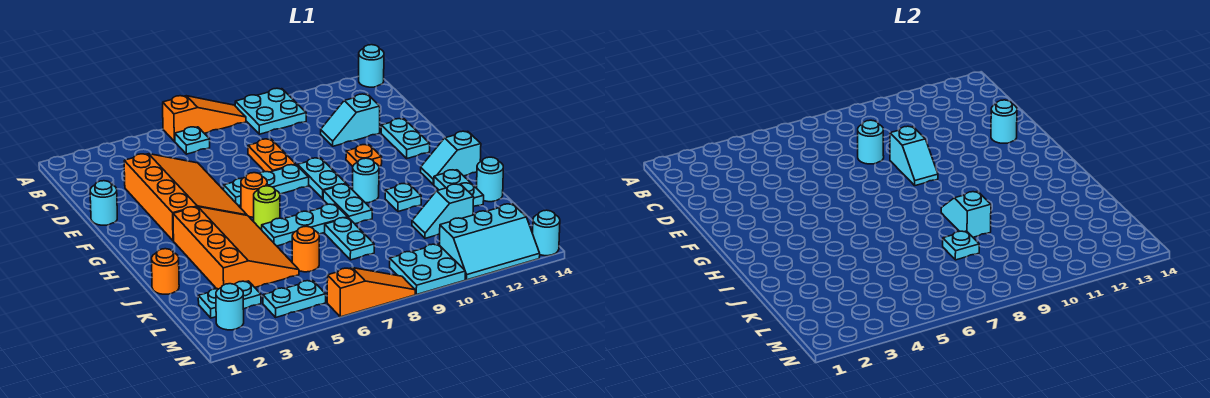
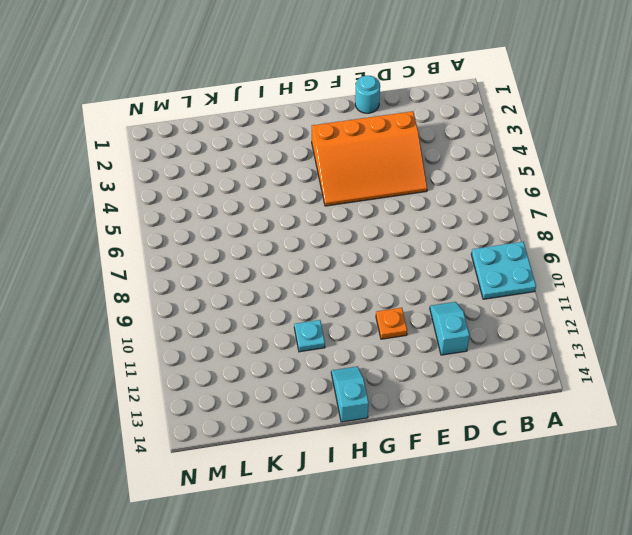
none -> orange slope A6:A8 level 1 top 6
none -> cyan round brick A14 level 1
none -> cyan plate B6 level 1
none -> orange plate D8:E8 level 1

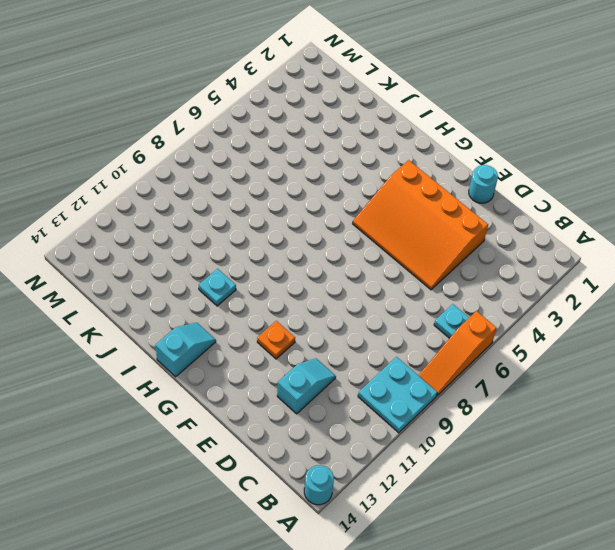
none -> orange plate D8:E8 level 1
none -> cyan plate E13:F13 level 1
none -> cyan plate F6:F8 level 1
none -> cyan plate F9:G9 level 1

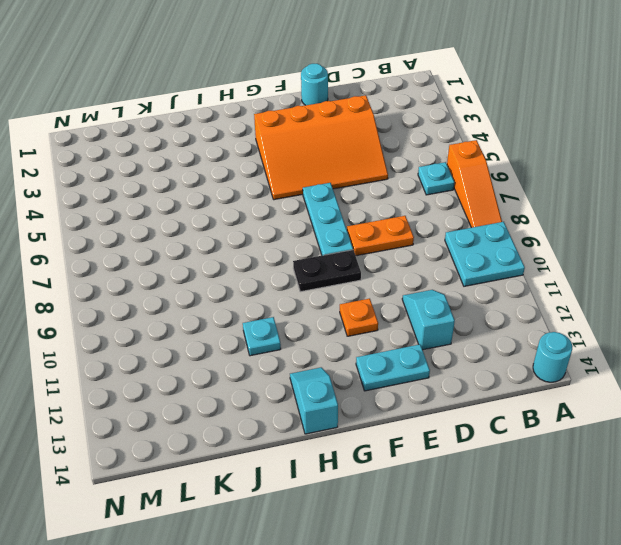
black plate F9:G9 level 1 -> cyan plate F9:G9 level 1
none -> orange round brick G6 level 1
none -> orange slope H3:K5 level 1 top 3
none -> lime round brick H6 level 1
none -> cyan plate H9:I9 level 1

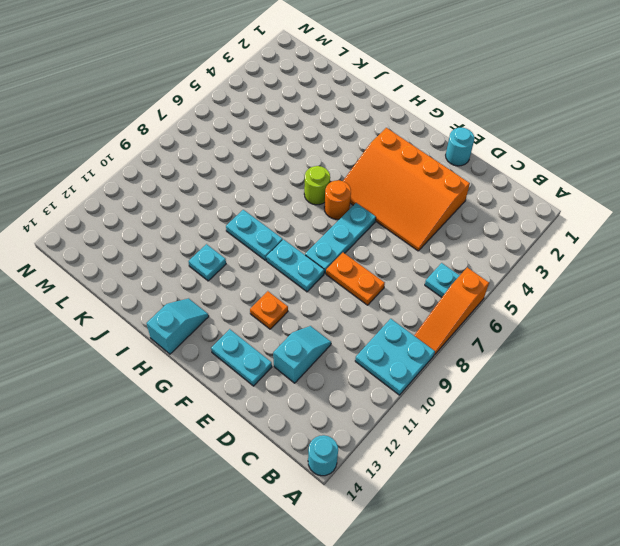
none -> orange slope H3:K5 level 1 top 3
none -> cyan round brick H10 level 1
none -> cyan plate I6:I8 level 1
none -> cyan plate I13:J13 level 1

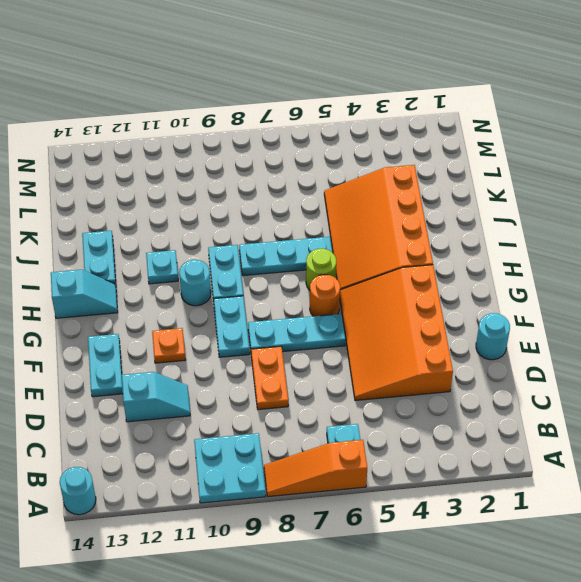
none -> orange round brick J1 level 1
none -> cyan plate J8:K8 level 1
none -> cyan round brick J14 level 1
none -> orange round brick K6 level 1

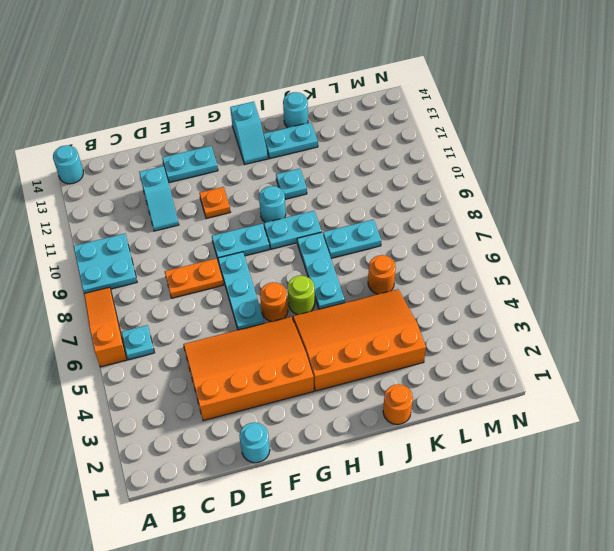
none -> cyan slope K11:K12 level 1 top 12
none -> cyan plate L2:L3 level 1
none -> cyan round brick M2 level 1
none -> cyan plate M4:M5 level 1

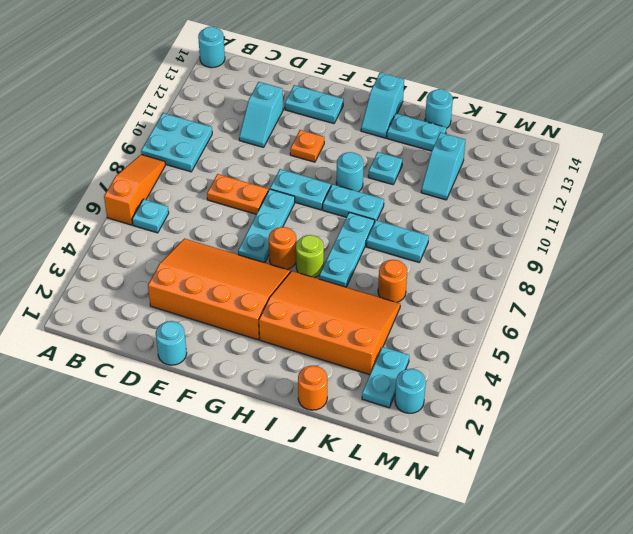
none -> cyan plate M4:M5 level 1
none -> cyan plate M9:N10 level 1
none -> cyan slope M11:N13 level 1 top M
none -> orange slope N6:N8 level 1 top 6

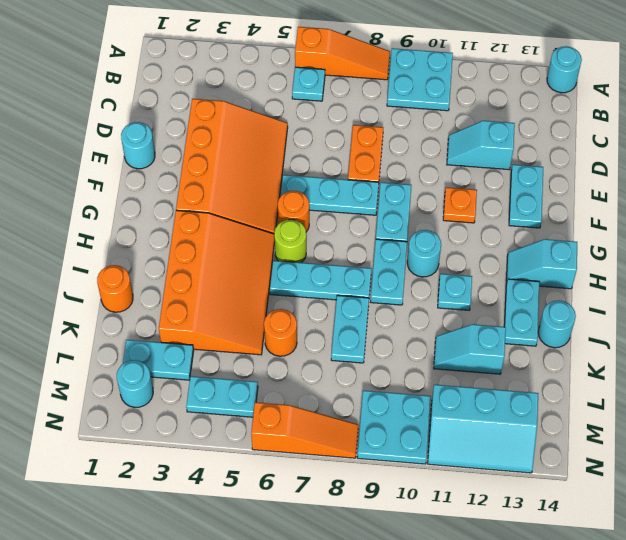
none -> cyan round brick N14 level 1
none -> cyan round brick D8 level 2
none -> cyan slope E9:F9 level 2 top E
none -> cyan round brick E13 level 2

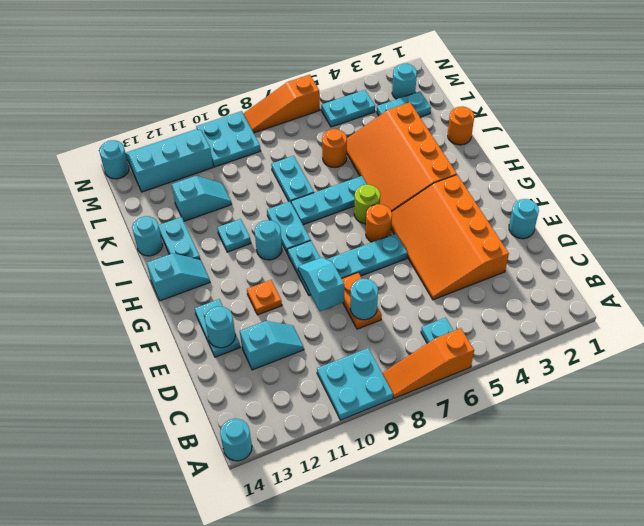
none -> cyan slope I9:J9 level 2 top J
none -> cyan plate K8 level 2

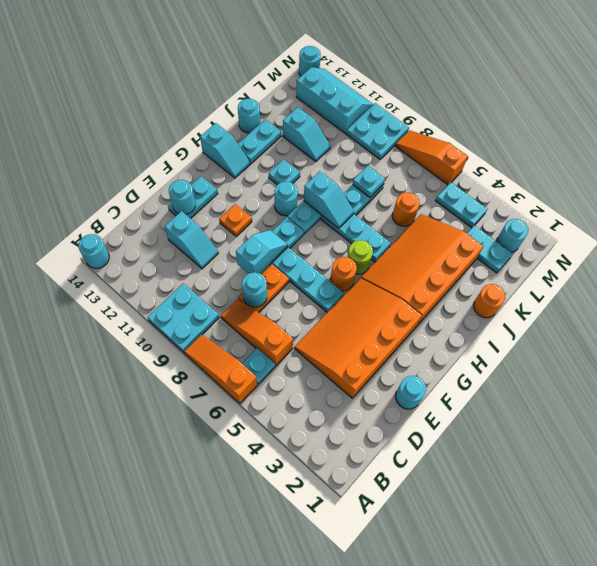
orange slope C6:C8 level 1 top 6 -> none
cyan slope I8:I9 level 2 top 9 -> cyan slope I9:J9 level 2 top J

